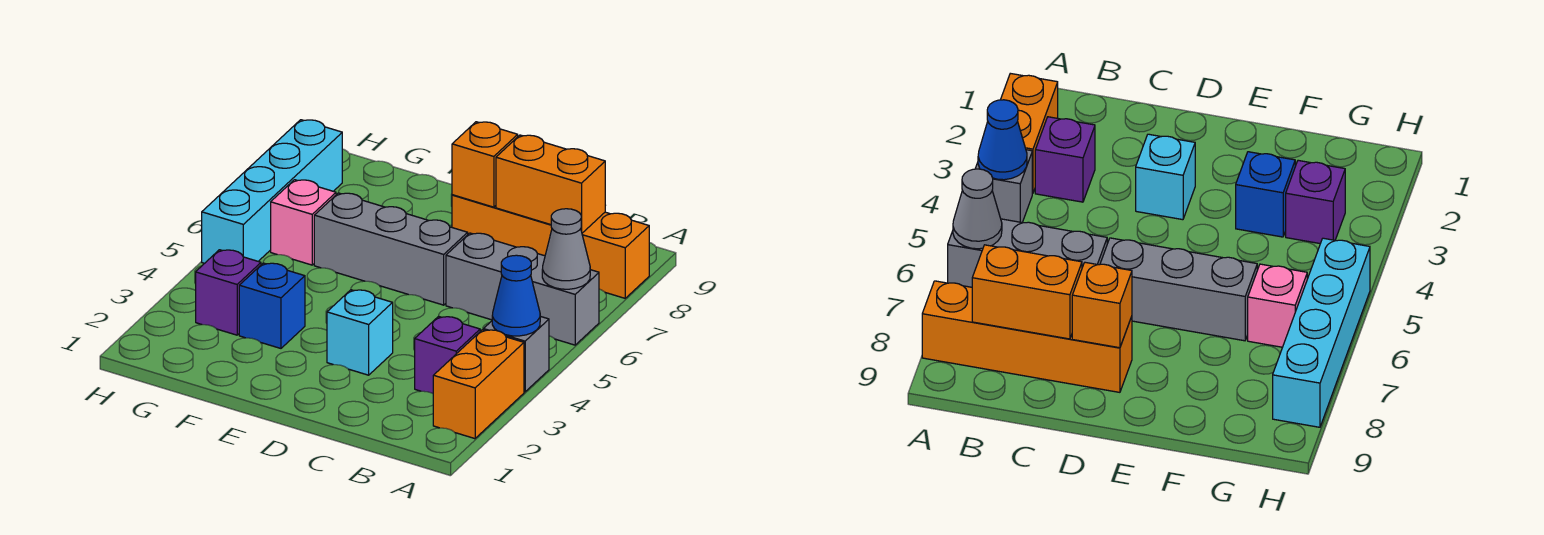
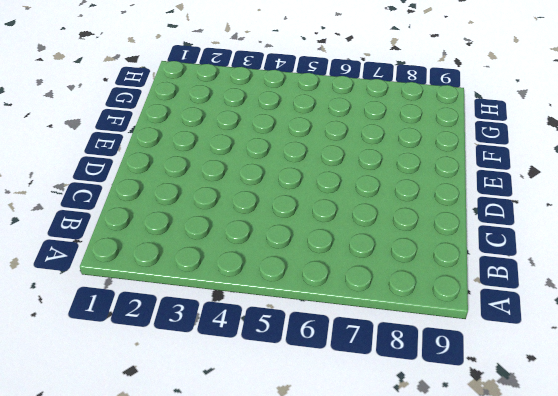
none -> orange brick A2:A3 level 1
none -> grey brick A4 level 1
none -> grey brick A6:C6 level 1

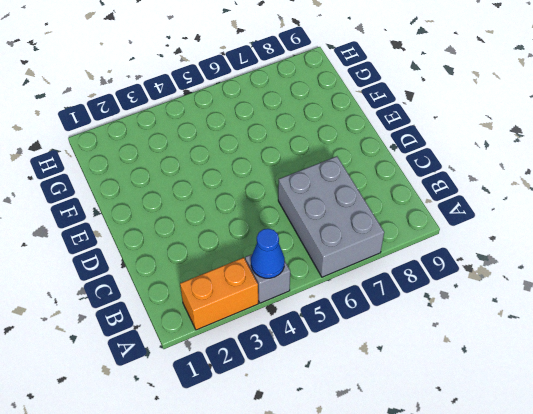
grey brick A6:C7 level 1 -> grey brick A6:C6 level 1
none -> orange brick A8:D8 level 1
none -> purple brick B3 level 1
none -> cyan brick D3 level 1

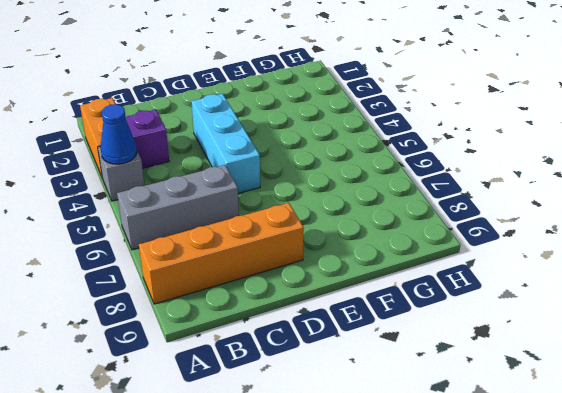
cyan brick D3:D5 level 1 -> cyan brick D3 level 1
none -> grey brick D6:F6 level 1
none -> blue brick F3 level 1
none -> purple brick G3 level 1

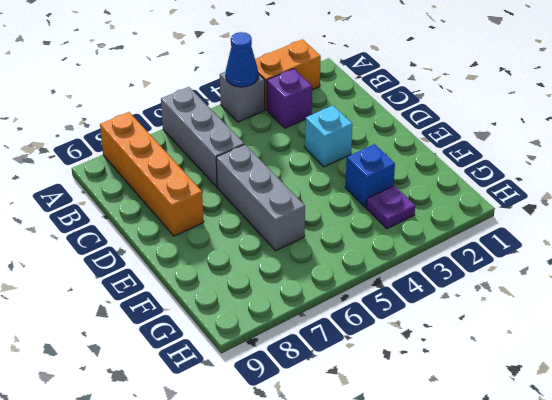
purple plate G3 level 1 -> purple brick G3 level 1
none -> pink brick G6 level 1
none -> cyan brick H5:H8 level 1
none -> grey cone A6 level 2

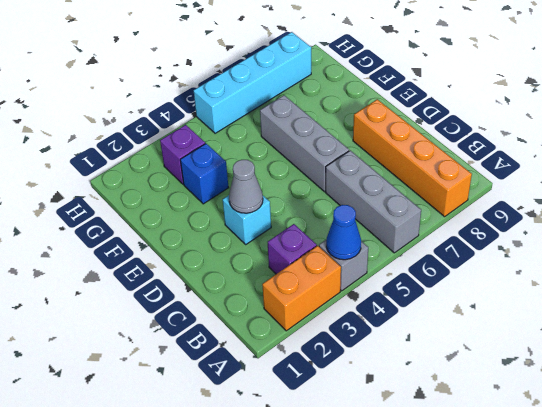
grey cone D3 level 2 -> grey cone A6 level 2
none -> pink brick G6 level 1
none -> orange brick B8:C8 level 2
none -> orange brick D8 level 2

